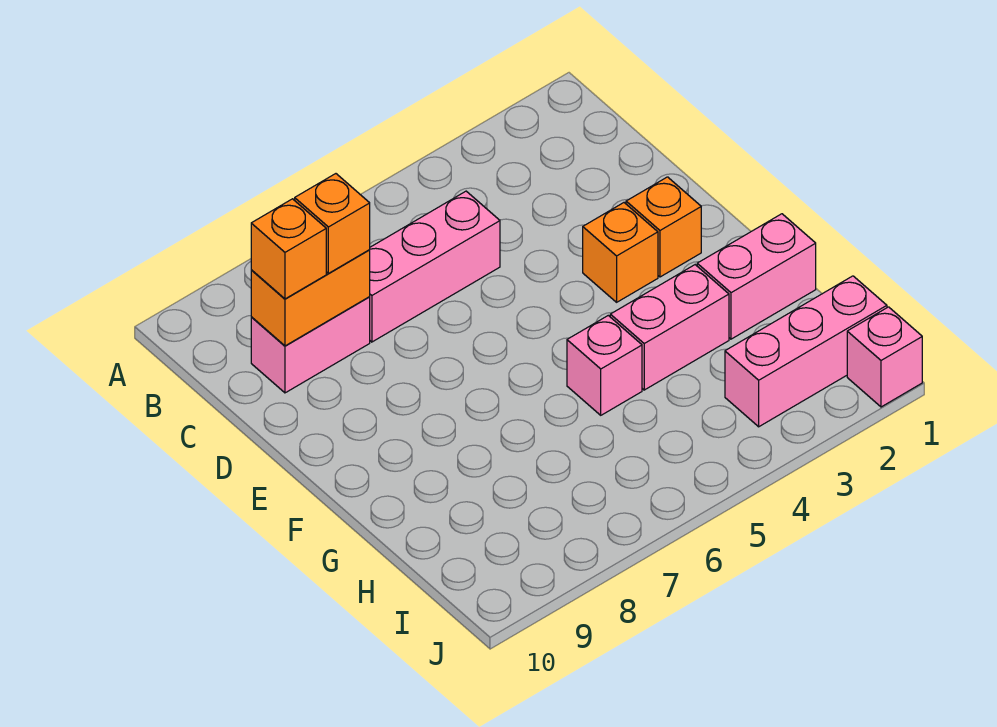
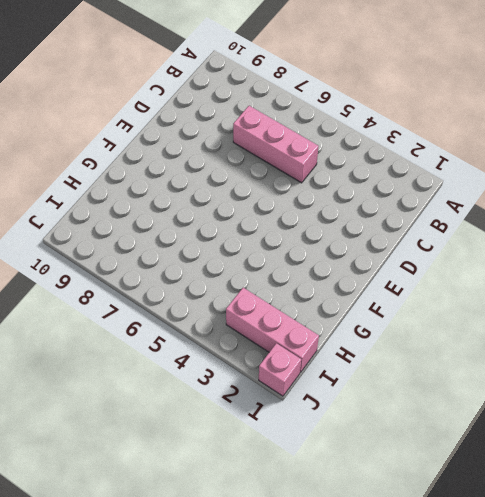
none -> pink brick C8:C9 level 1
none -> orange brick E2 level 1
none -> orange brick E3 level 1

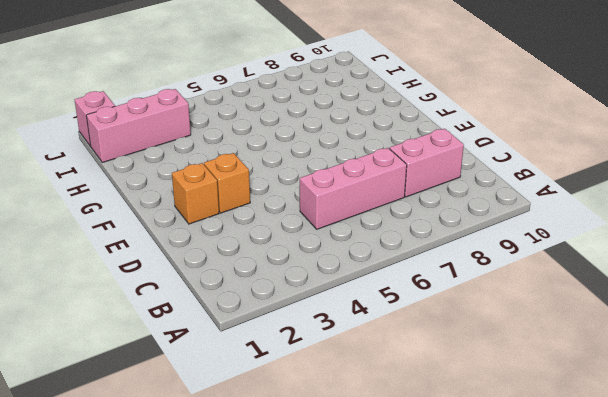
none -> pink brick G1:G2 level 1
none -> pink brick G3:G4 level 1
none -> pink brick G5 level 1

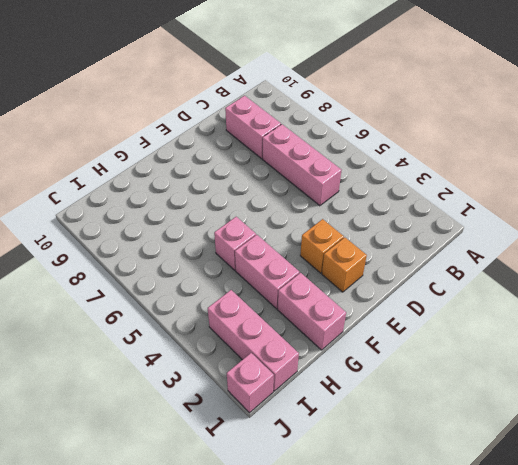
none -> orange brick C8:C9 level 2
none -> orange brick C8 level 3
none -> orange brick C9 level 3

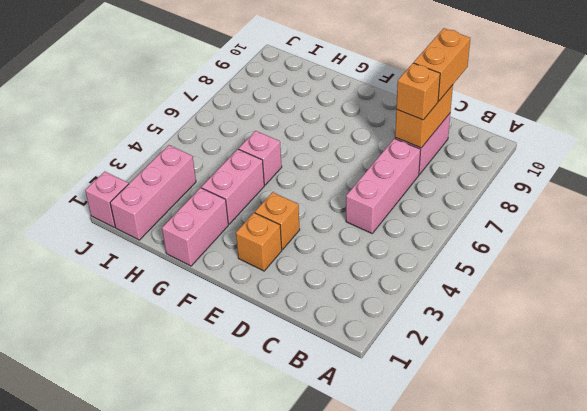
orange brick C9:C10 level 3 -> orange brick C9 level 3

